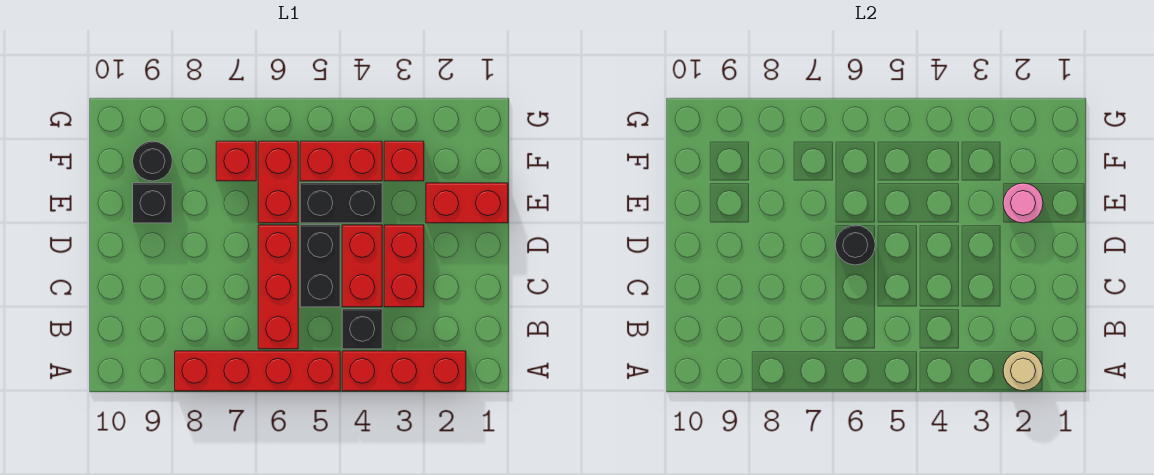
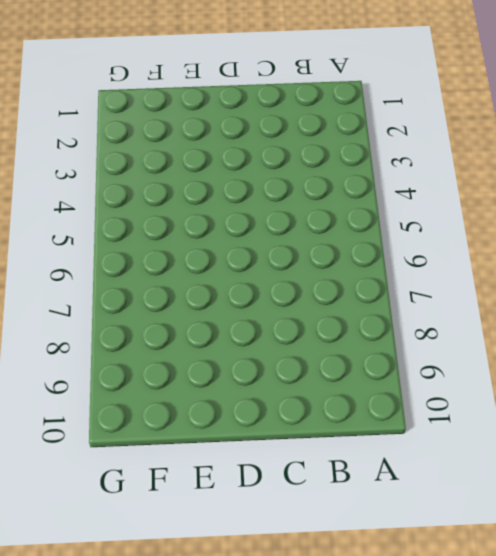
none -> red brick A2:A4 level 1
none -> red brick A5:A8 level 1
none -> black brick B4 level 1

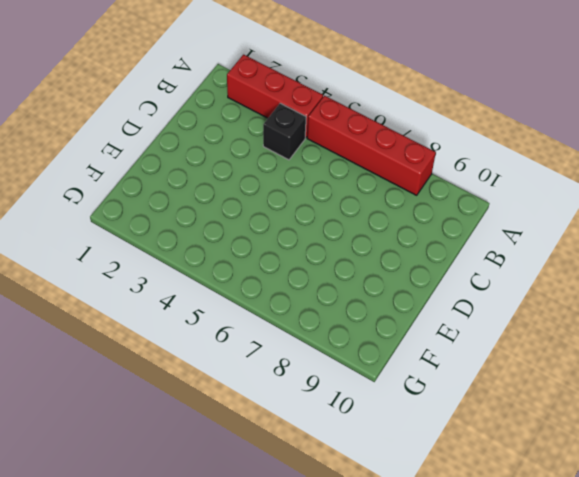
none -> red brick B6:D6 level 1
none -> red brick C3:D3 level 1
none -> red brick C4:D4 level 1

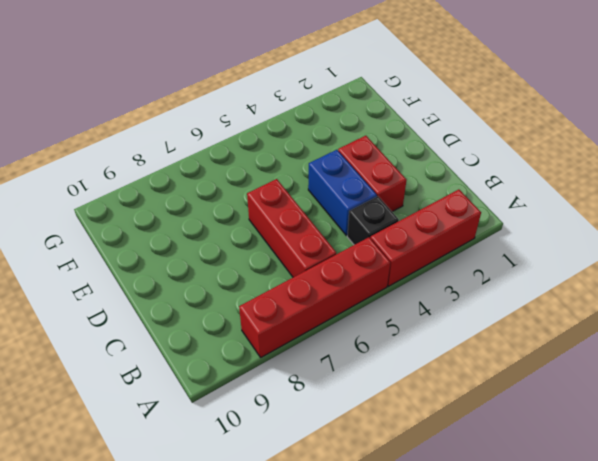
blue brick C4:D4 level 1 -> red brick C4:D4 level 1
none -> black brick C5:D5 level 1
none -> red brick E1:E2 level 1
none -> black brick E4:E5 level 1

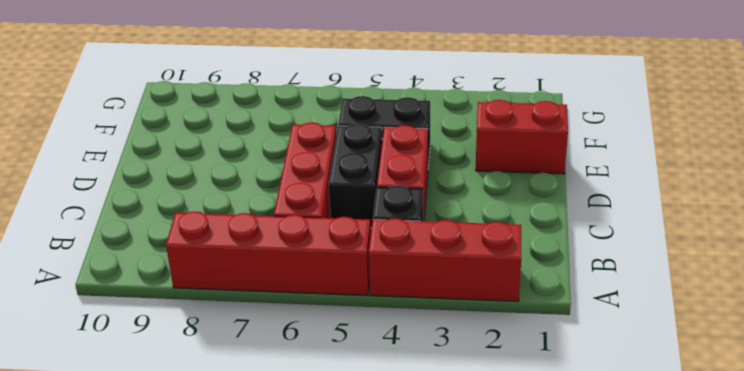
none -> red brick C3:D3 level 1
none -> red brick E6:F6 level 1
none -> black brick E9 level 1

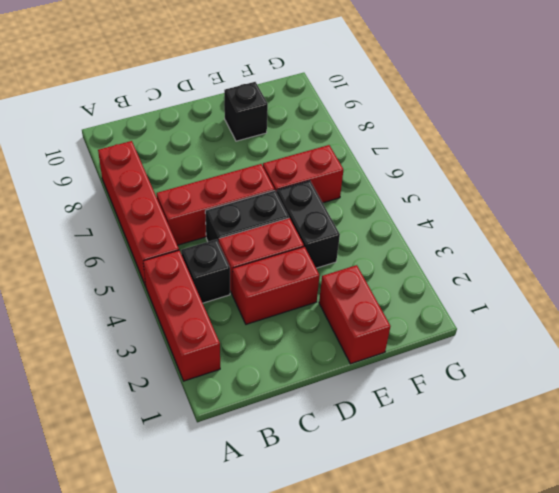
none -> red brick F3 level 1
none -> red brick F4:F5 level 1
none -> red brick F7 level 1

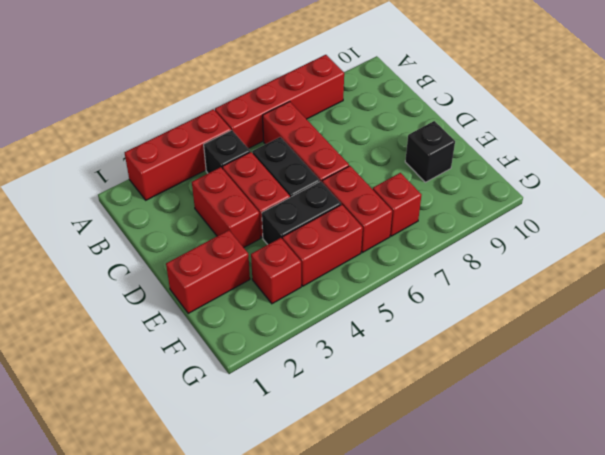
none -> black round brick F9 level 1
none -> tan round brick A2 level 2
none -> black round brick D6 level 2

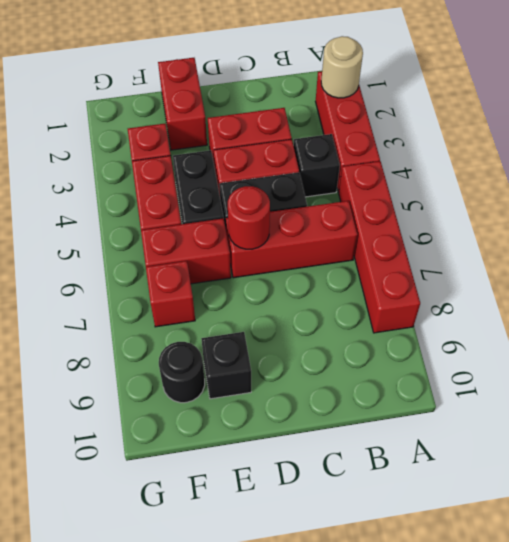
red round brick D6 level 2 -> black round brick D6 level 2
none -> pink round brick E2 level 2

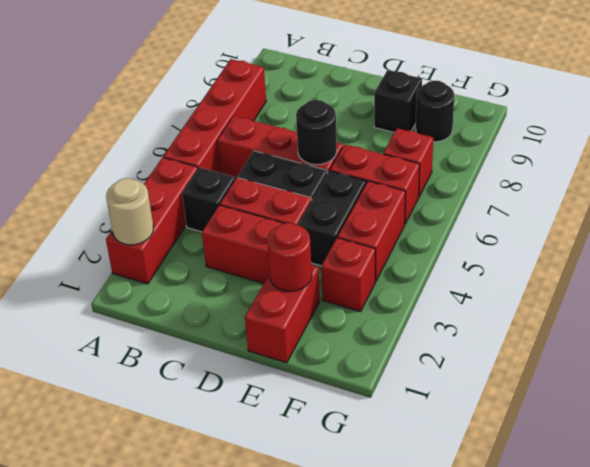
red round brick E2 level 2 -> pink round brick E2 level 2

